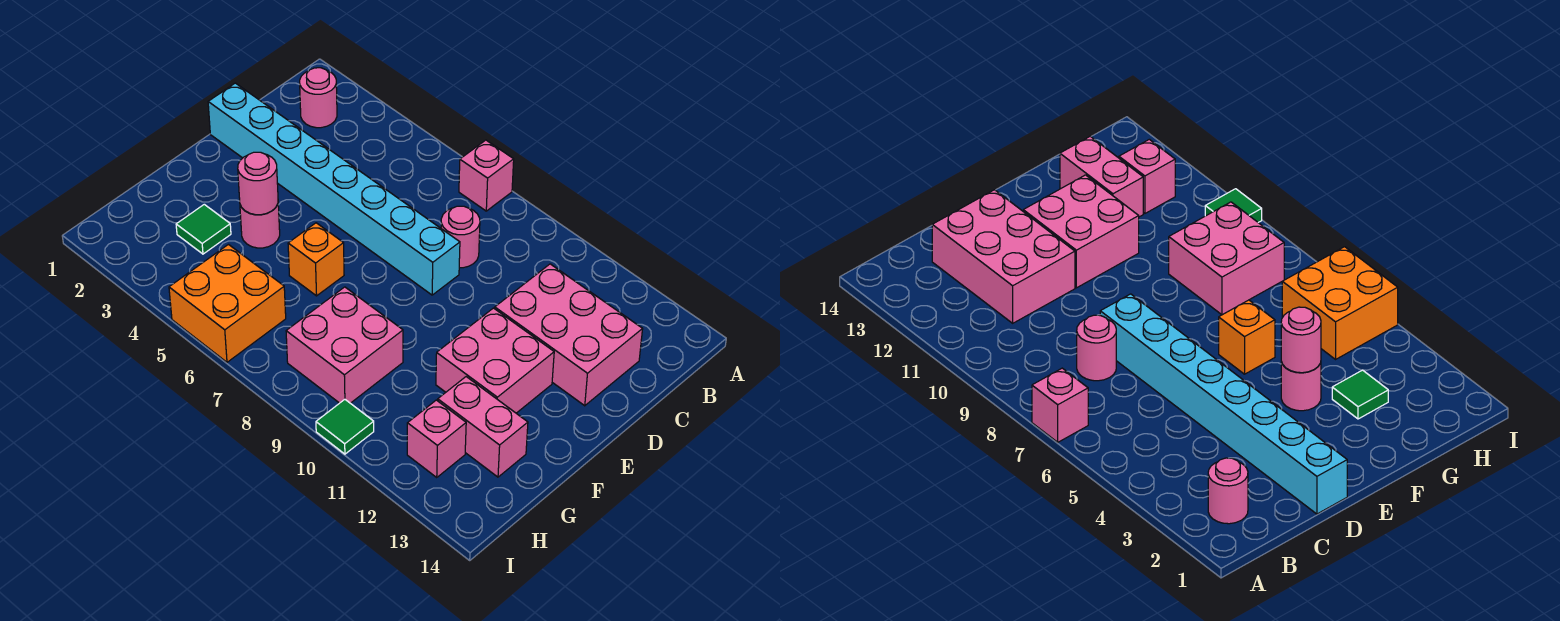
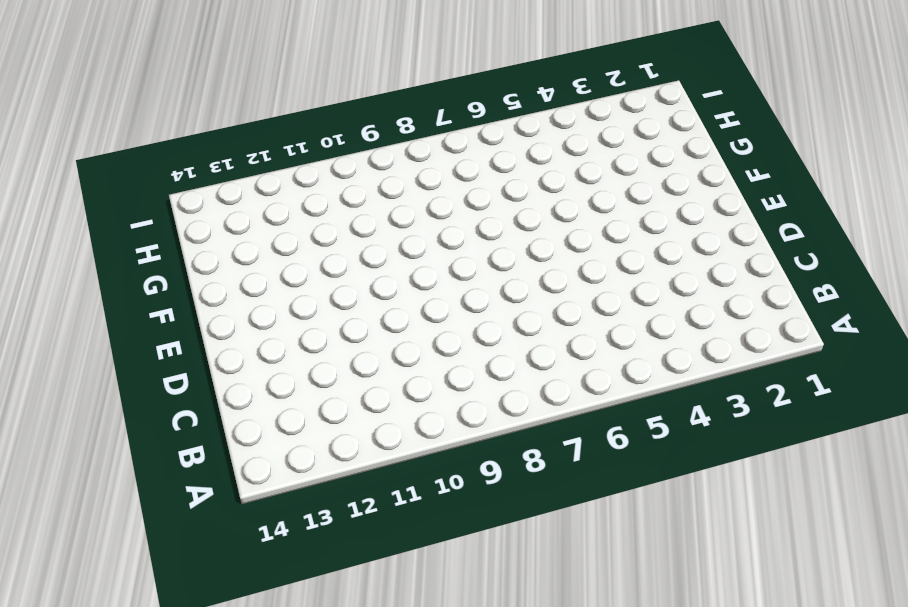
none -> pink brick A7 level 1
none -> pink round brick B2 level 1
none -> pink round brick C8 level 1

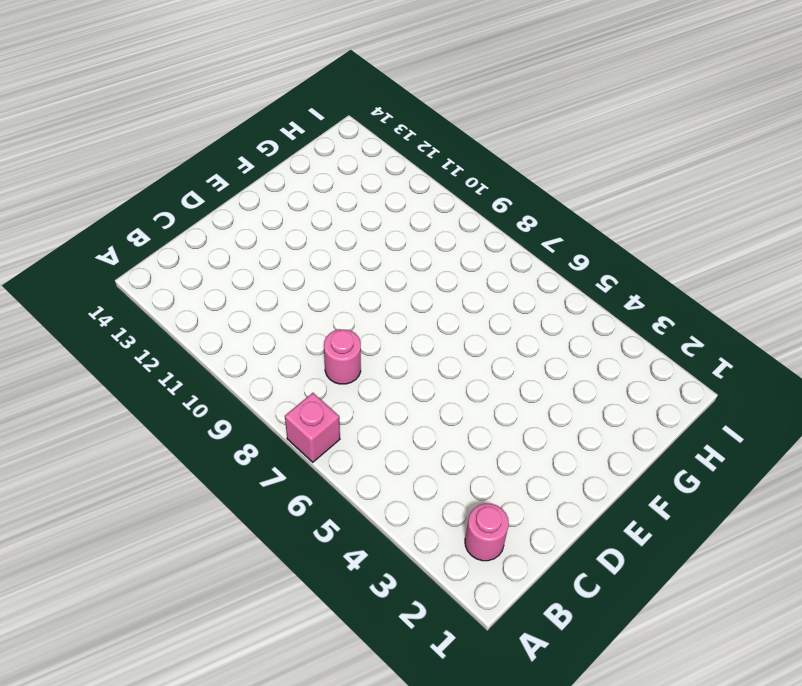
none -> pink brick C11:D13 level 1
none -> cyan brick D1:D8 level 1
none -> pink brick E11:F12 level 1

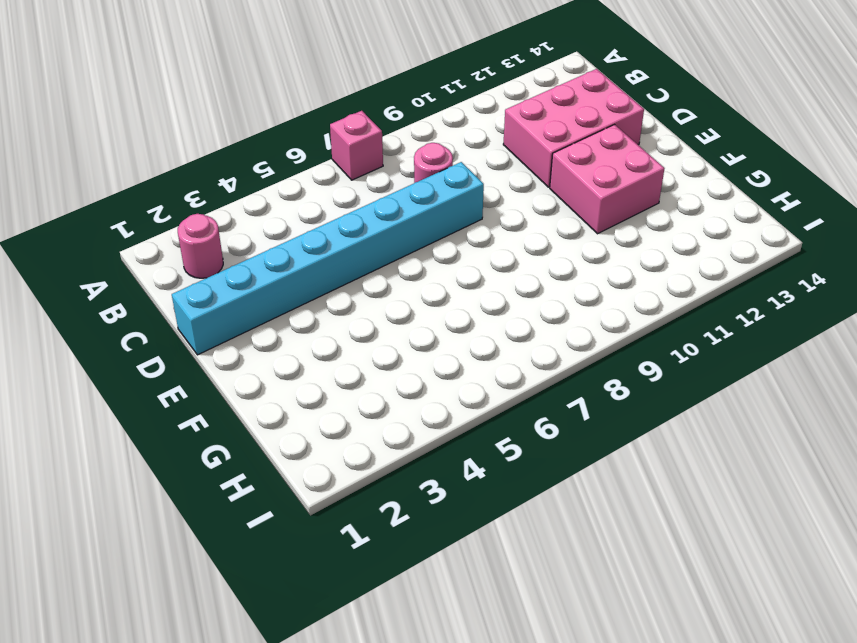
none -> pink round brick F4 level 1
none -> orange brick F6 level 1
none -> green tile G3 level 1

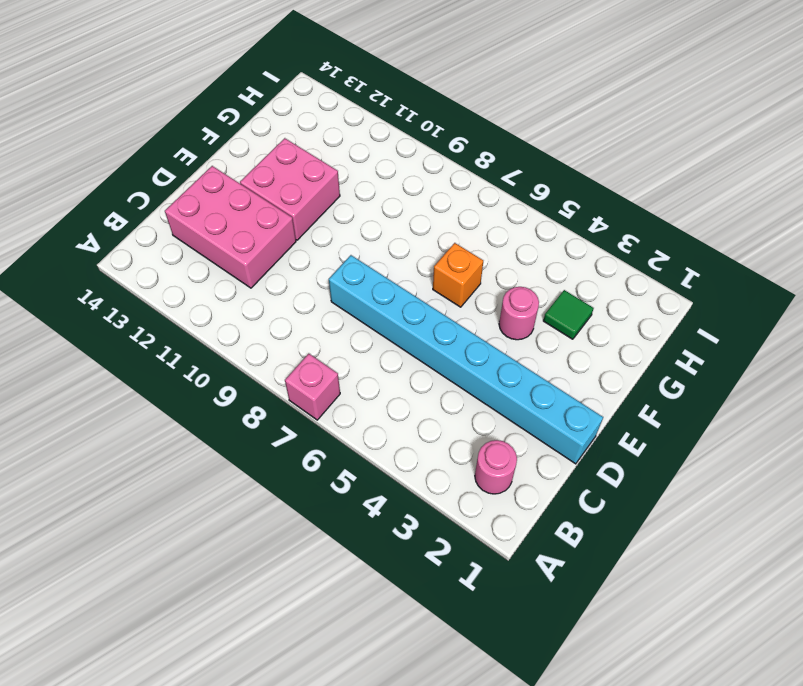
none -> pink round brick C8 level 1
none -> pink brick G8:H9 level 1
none -> pink brick G12:G13 level 1

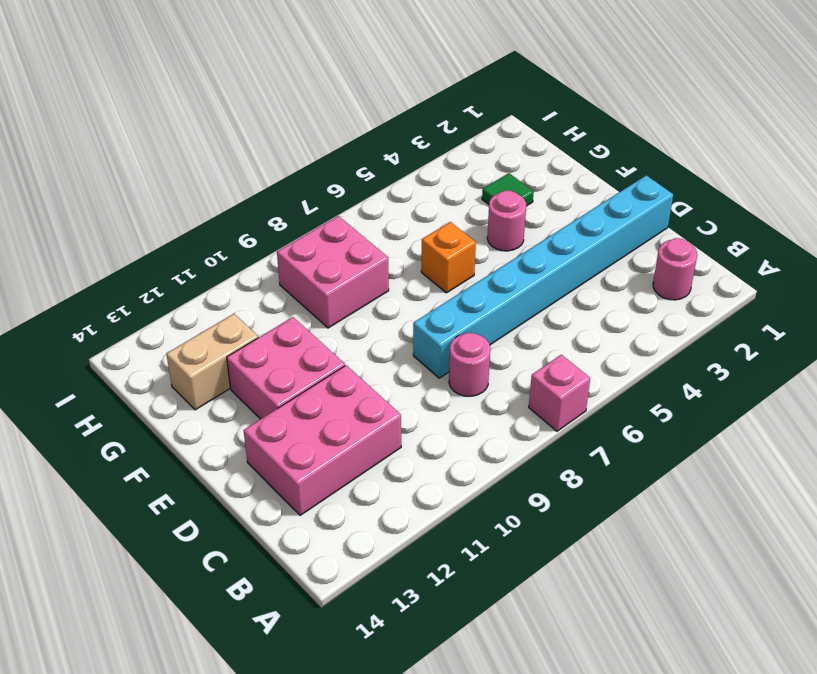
tan brick G12:G13 level 1 -> pink brick G12:G13 level 1
none -> orange brick H5:I6 level 1
none -> pink brick H12 level 1
none -> green tile I10 level 1

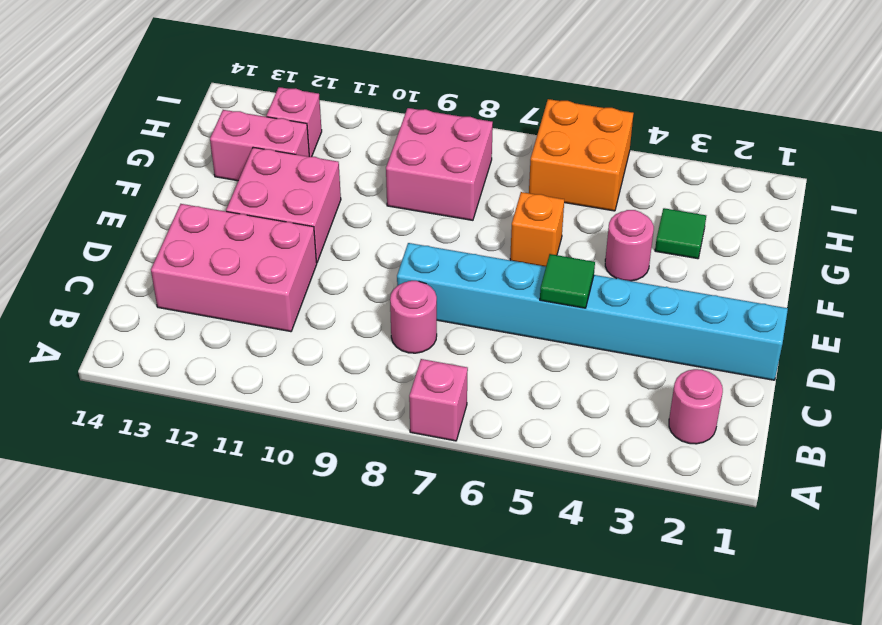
green tile D5 level 2 -> green tile I10 level 1
none -> pink round brick F4 level 2

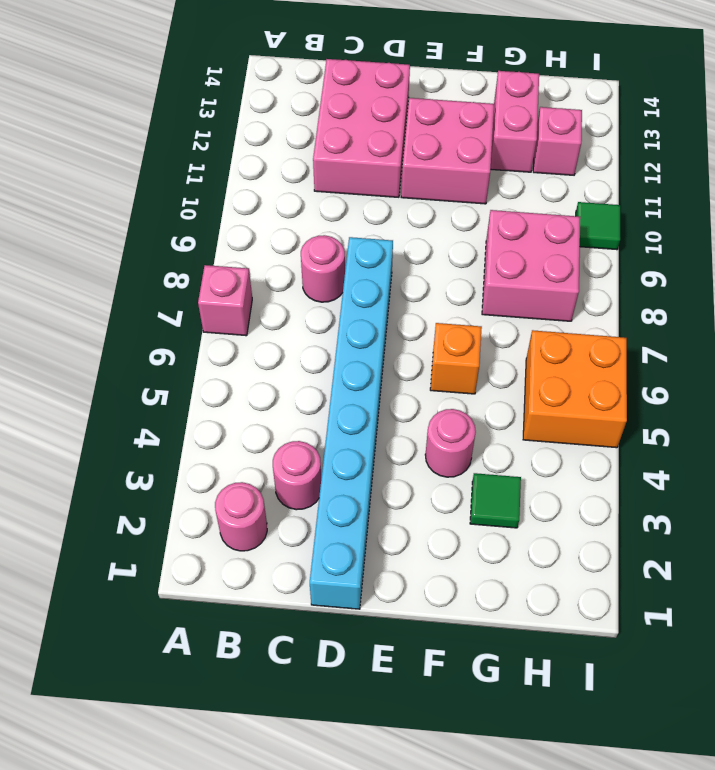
pink round brick C3 level 1 -> pink round brick F4 level 2

